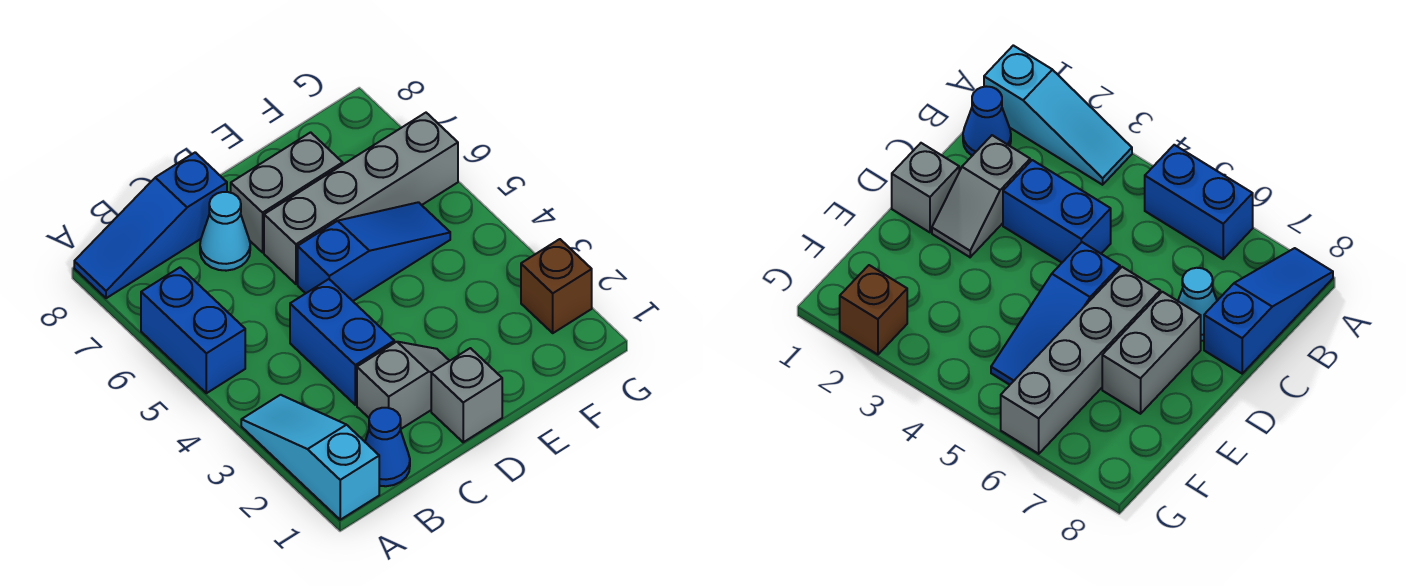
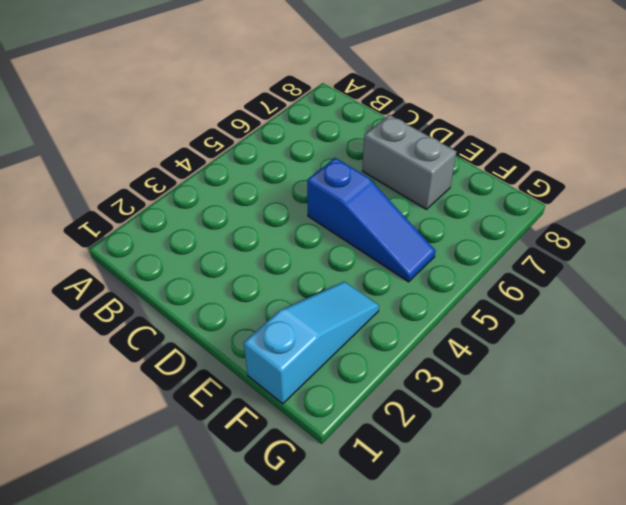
cyan slope F1:F3 level 1 top 1 -> cyan slope A1:A3 level 1 top 1
none -> blue brick A5:A6 level 1
none -> blue slope A8:C8 level 1 top C
none -> blue cone B1 level 1

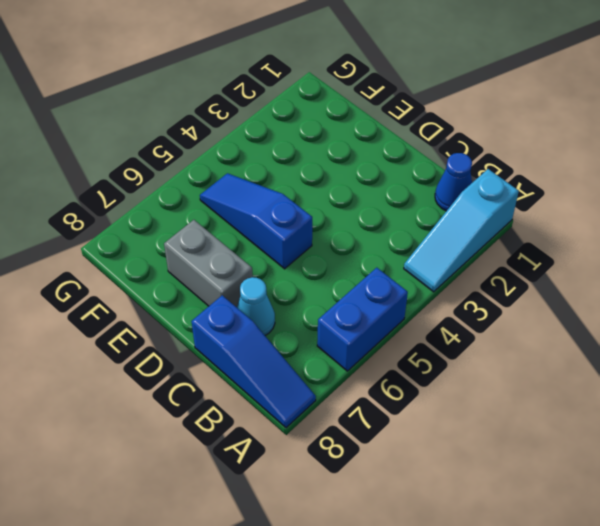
none -> grey slope C2:D2 level 1 top C
none -> blue brick C3:C4 level 1
none -> grey brick D1 level 1

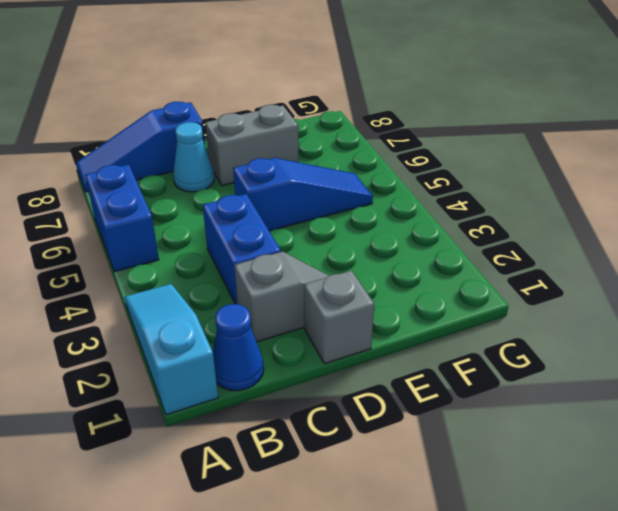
none -> grey brick D6:G6 level 1
none -> brown brick G2 level 1

